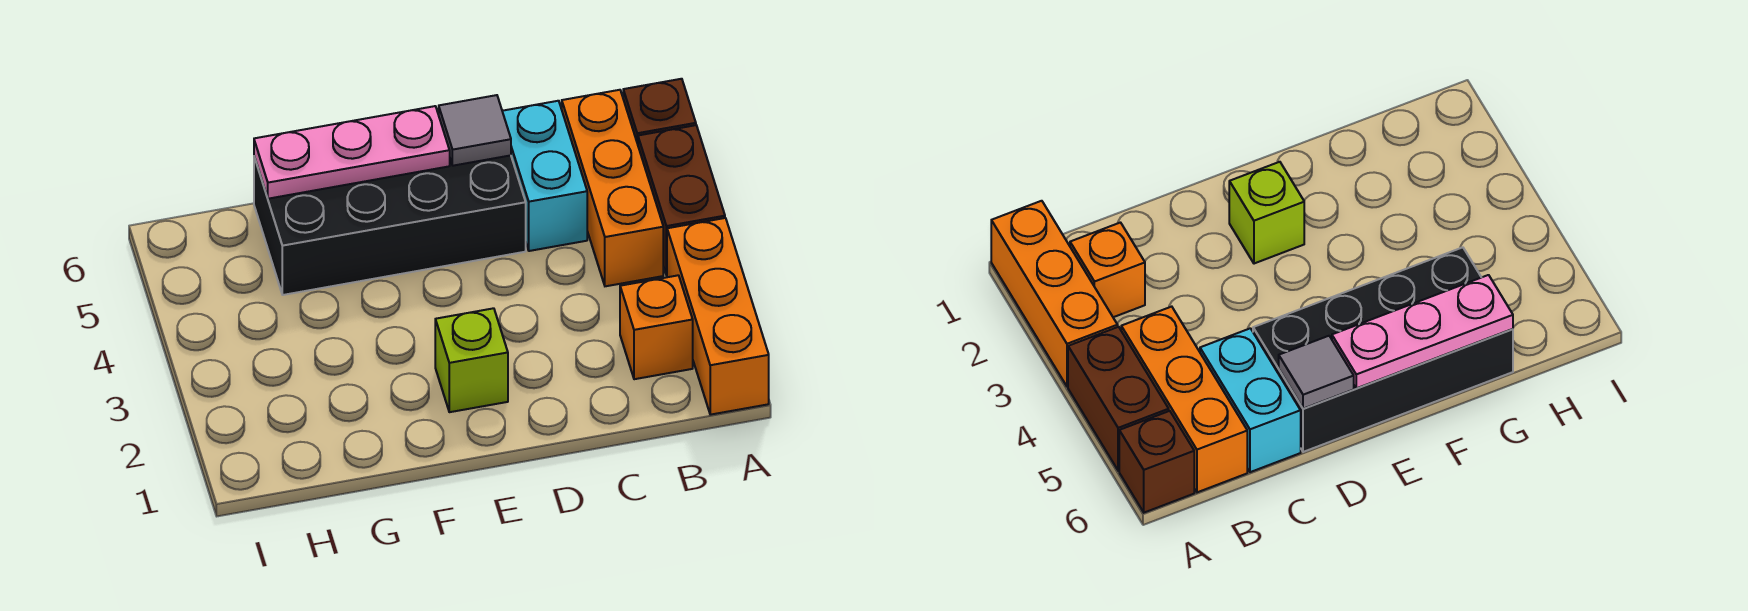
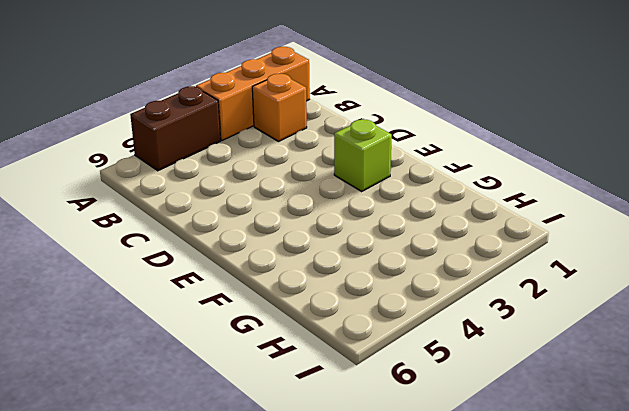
none -> brown brick A6 level 1
none -> orange brick B4:B6 level 1

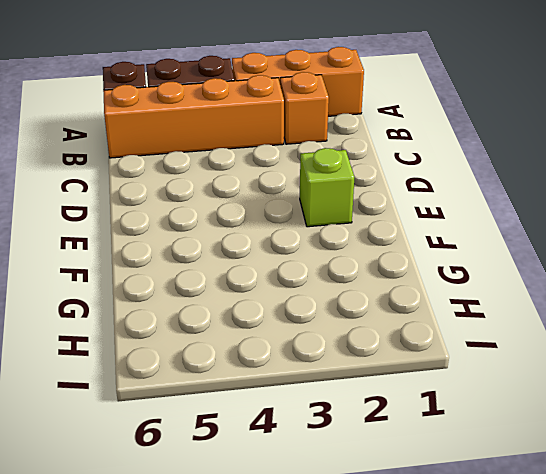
orange brick B3:B6 level 1 -> orange brick B4:B6 level 1
none -> cyan brick C5:C6 level 1
none -> black brick D5:G6 level 1

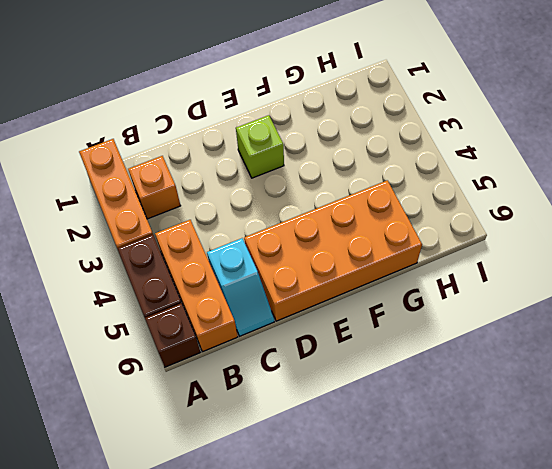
cyan slope C5:C6 level 1 top 5 -> cyan brick C5:C6 level 1
orange brick D5:G6 level 1 -> black brick D5:G6 level 1
none -> grey tile D6 level 2
none -> pink plate E6:G6 level 2

